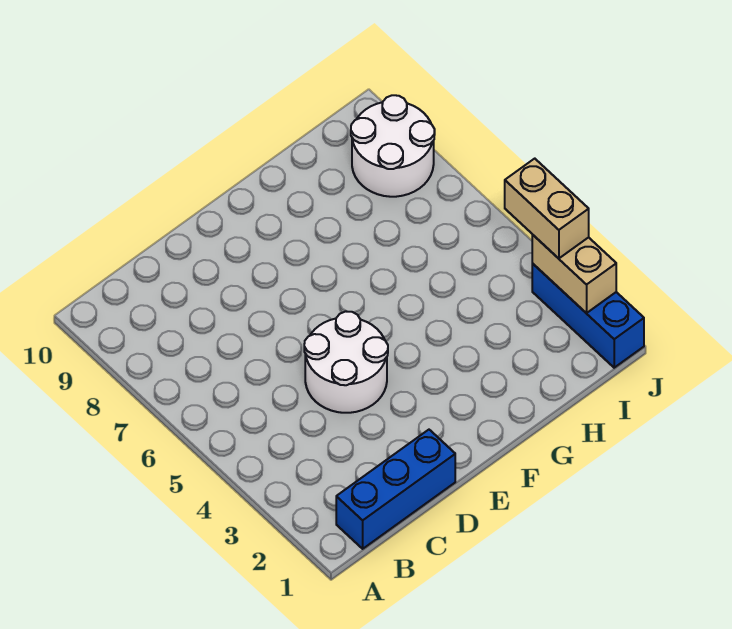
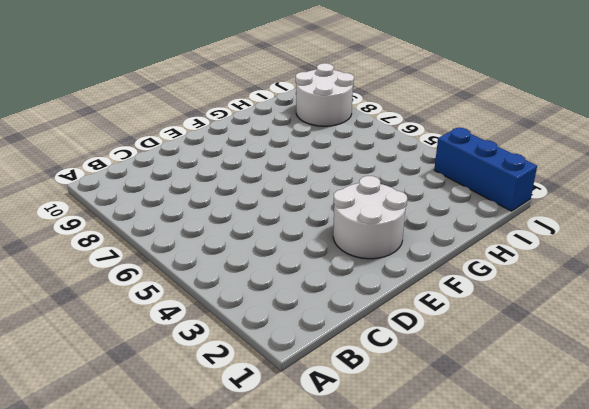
white round brick E2:F3 level 1 -> white round brick D4:E5 level 1
none -> blue brick B1:D1 level 1
none -> tan brick J2:J3 level 2

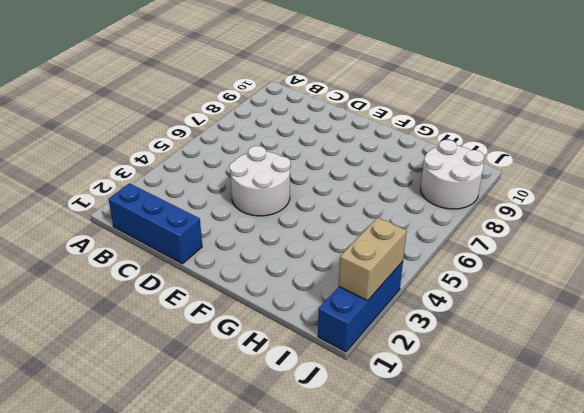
none -> tan brick J3:J4 level 3

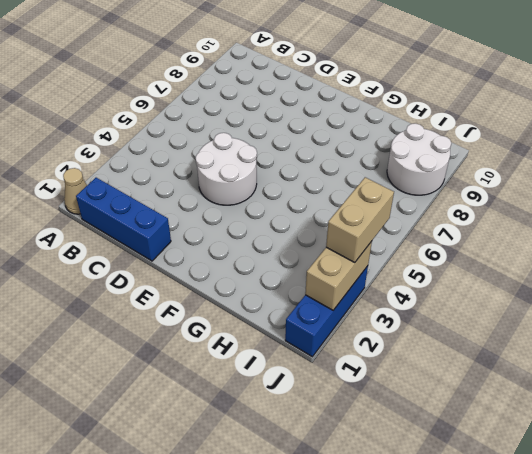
tan cone A1 level 1 -> none

